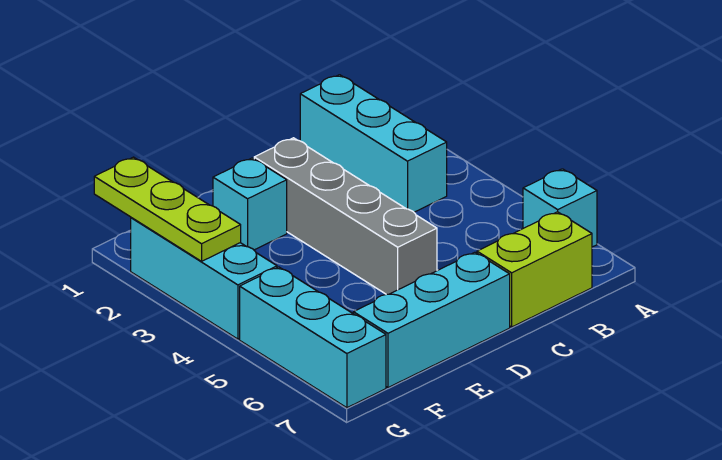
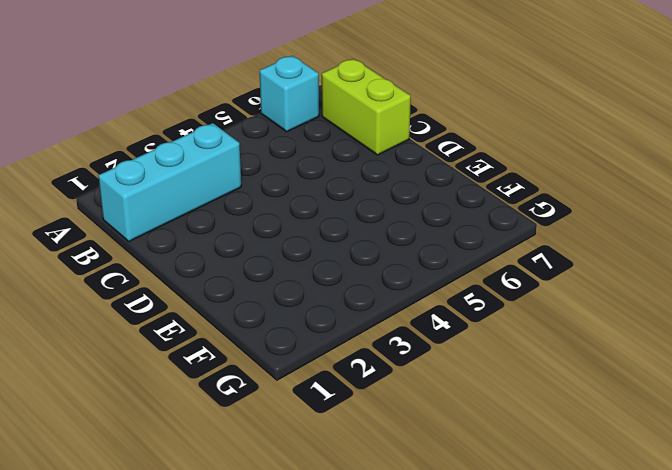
none -> grey brick D2:D5 level 1
none -> cyan brick D7:F7 level 1

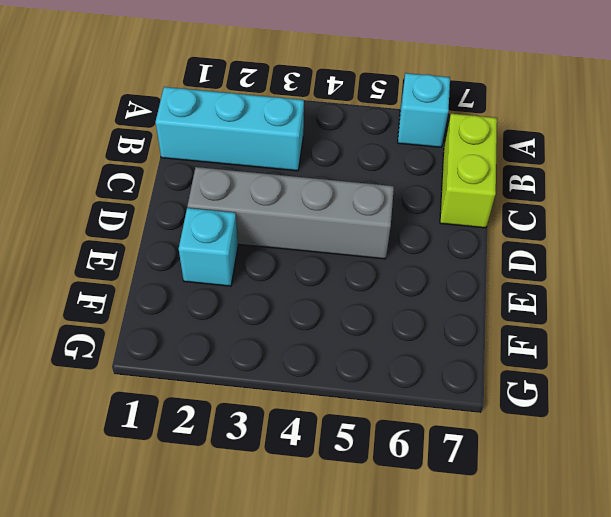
none -> cyan brick D7:F7 level 1
none -> cyan brick G2:G4 level 1

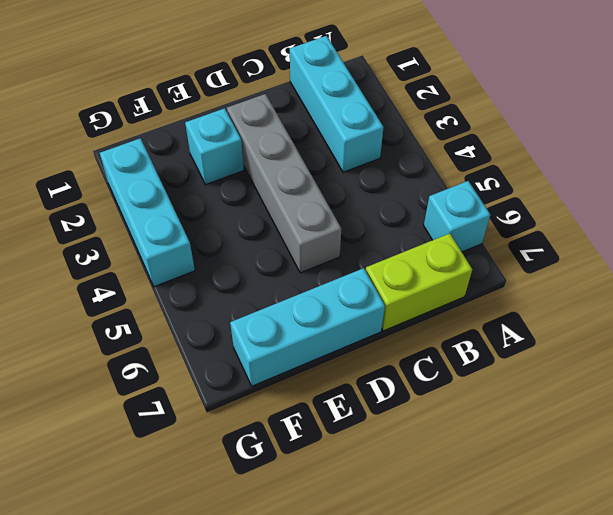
none -> cyan brick G5:G7 level 1
none -> lime plate G1:G3 level 2

